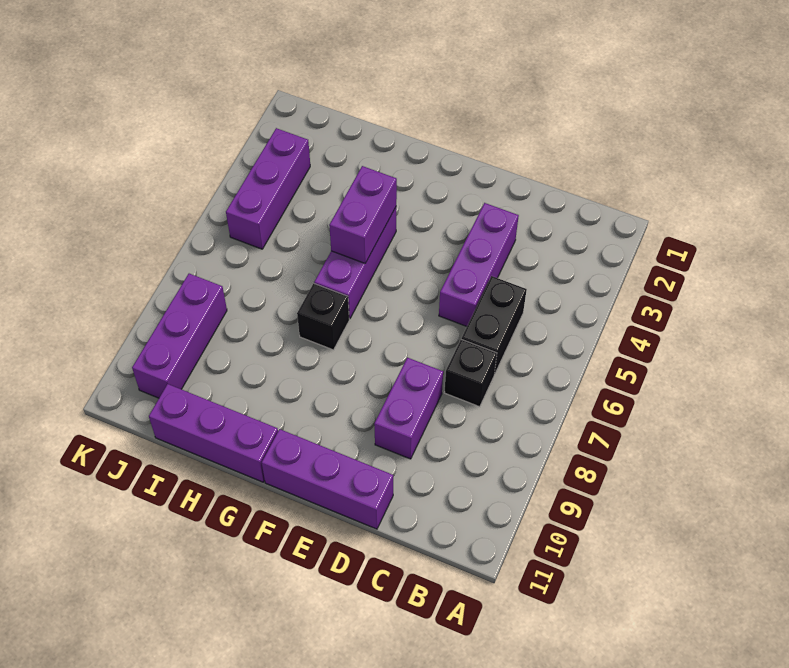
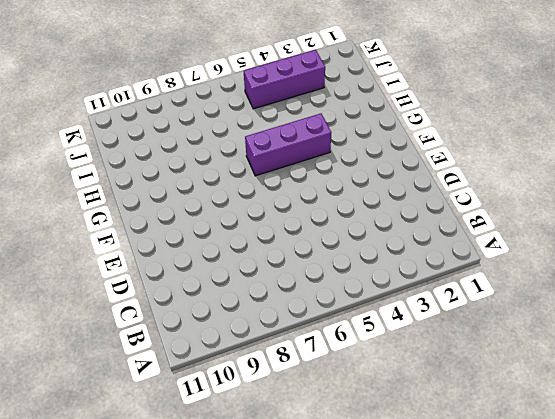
none -> black brick C5:C6 level 1
none -> black brick C7 level 1

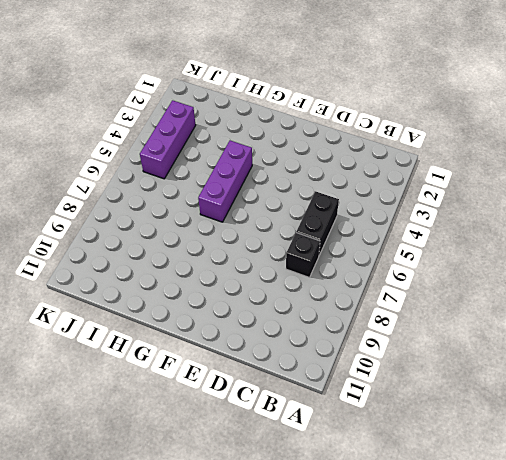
none -> purple brick D3:D5 level 1
none -> purple brick D8:D9 level 1

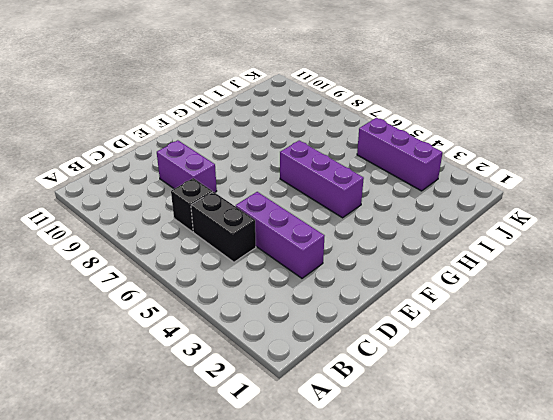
none -> purple brick D11:F11 level 1
none -> black brick G7 level 1

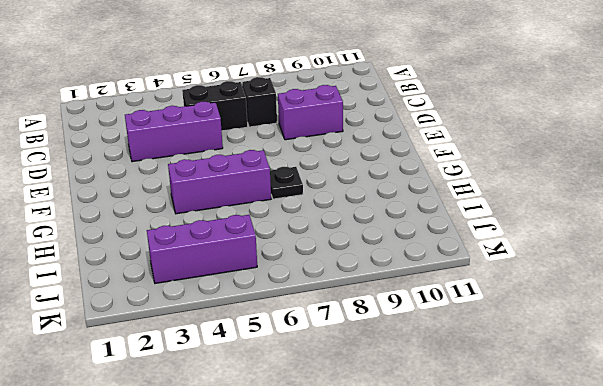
black plate G7 level 1 -> black brick G7 level 1
none -> purple brick D11:F11 level 1
none -> purple brick G11:I11 level 1

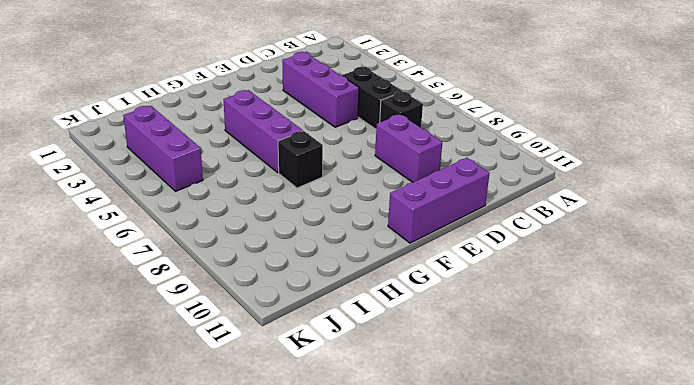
none -> purple brick G11:I11 level 1
none -> purple brick J8:J10 level 1

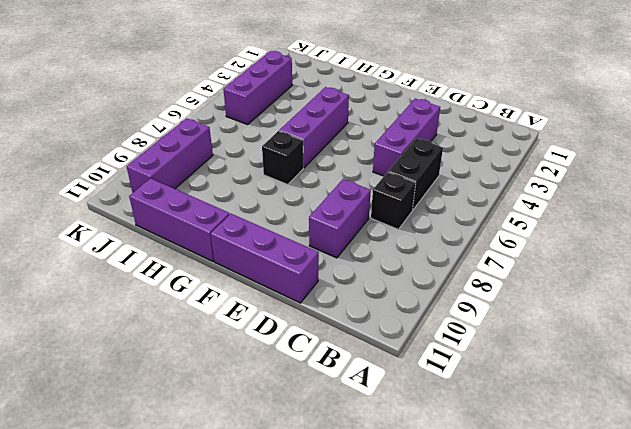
none -> purple brick G4:G5 level 2

